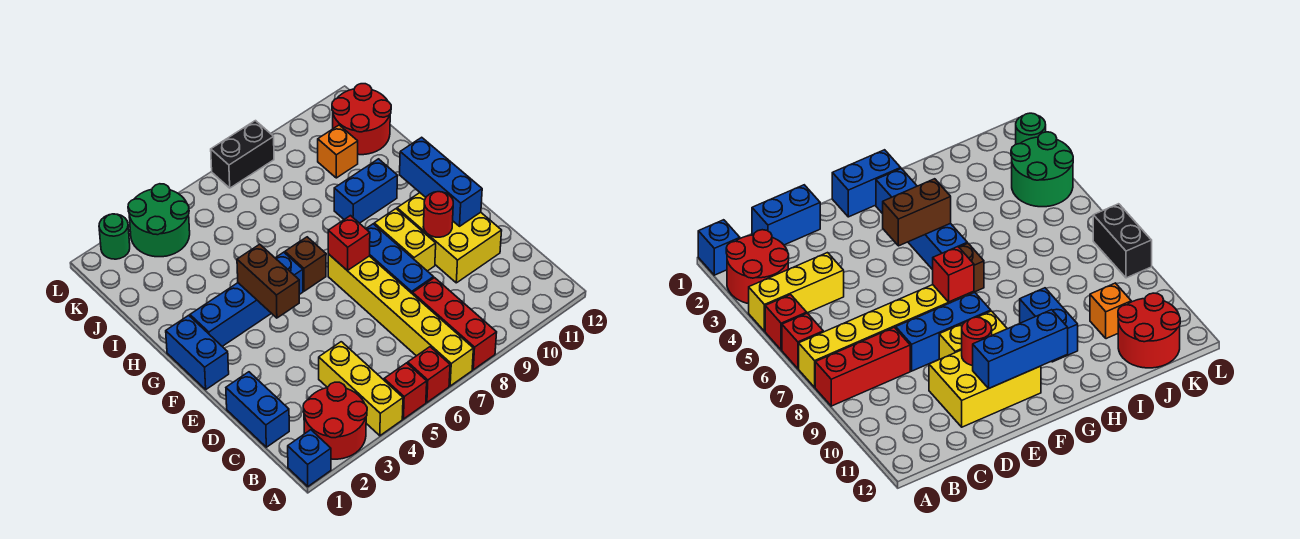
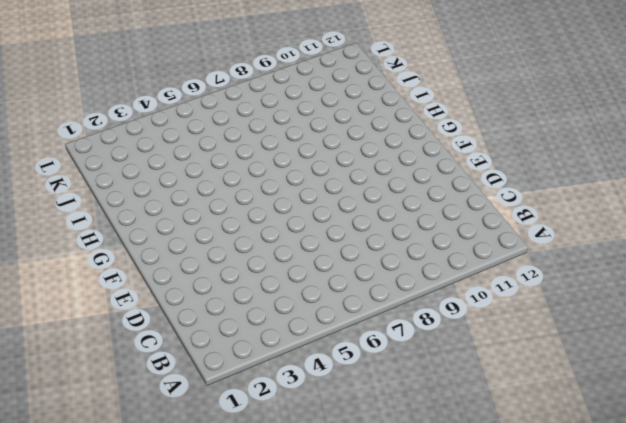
none -> blue brick A1 level 1
none -> red round brick A2:B3 level 1
none -> yellow brick A4:C4 level 1

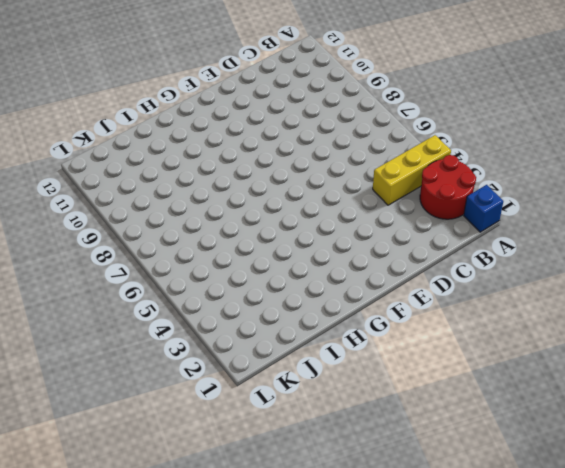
none -> red brick A5 level 1
none -> red brick A6 level 1
none -> yellow brick A7:F7 level 1

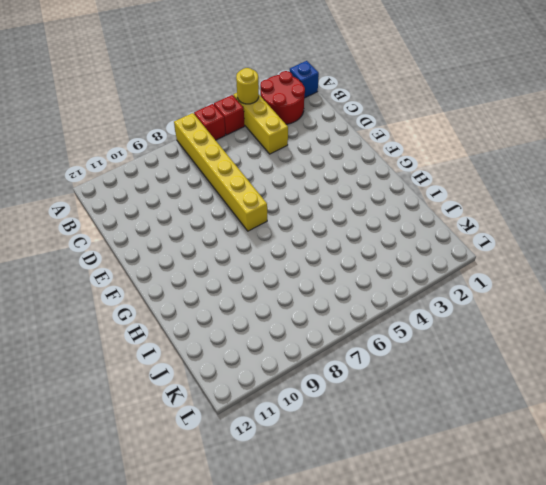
yellow round brick A4 level 2 -> none
none -> red brick A8:C8 level 1
none -> blue brick C1:D1 level 1
none -> blue brick D8:F8 level 1

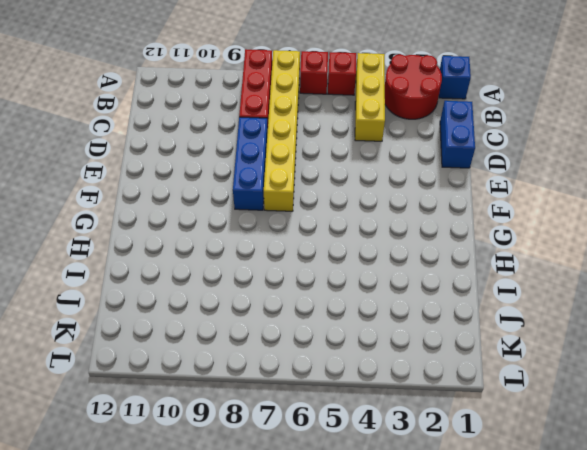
none -> yellow brick D10:F11 level 1
none -> yellow brick E9:F9 level 1
none -> blue brick F1:G1 level 1

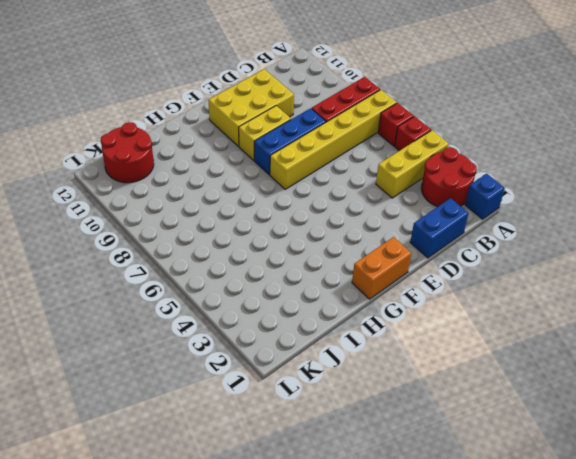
orange brick F1:G1 level 1 -> blue brick F1:G1 level 1
none -> blue brick G2:G5 level 1
none -> brown brick G6 level 1
none -> blue brick H9:H10 level 1

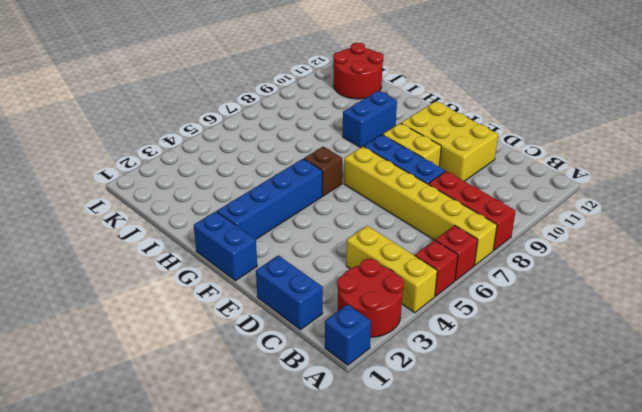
none -> orange brick J10 level 1
none -> green round brick K3:L4 level 1
none -> green round brick L2 level 1

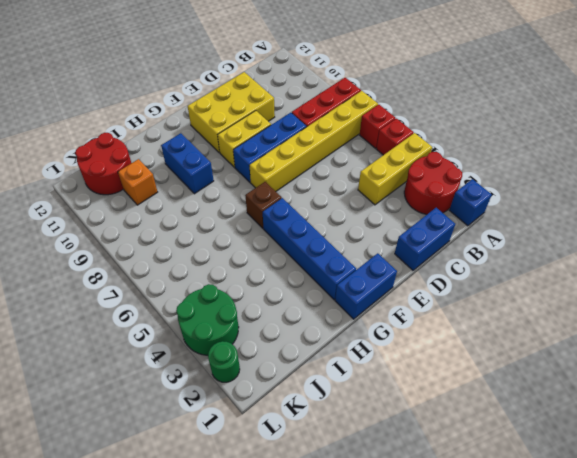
none -> black brick L7:L8 level 1
none -> red round brick E10 level 2
none -> blue brick E11:G11 level 2

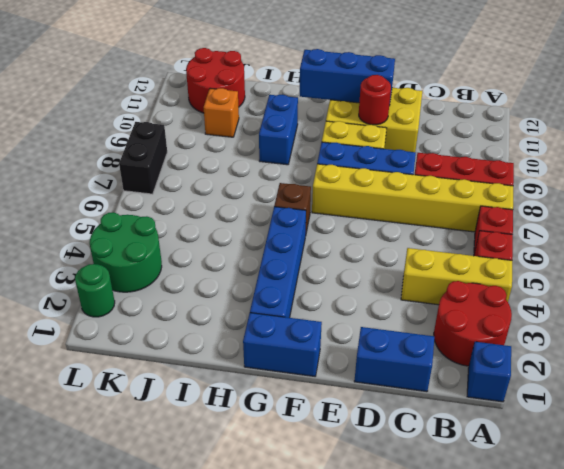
none -> brown brick F4:G4 level 2
none -> red brick F7 level 2

